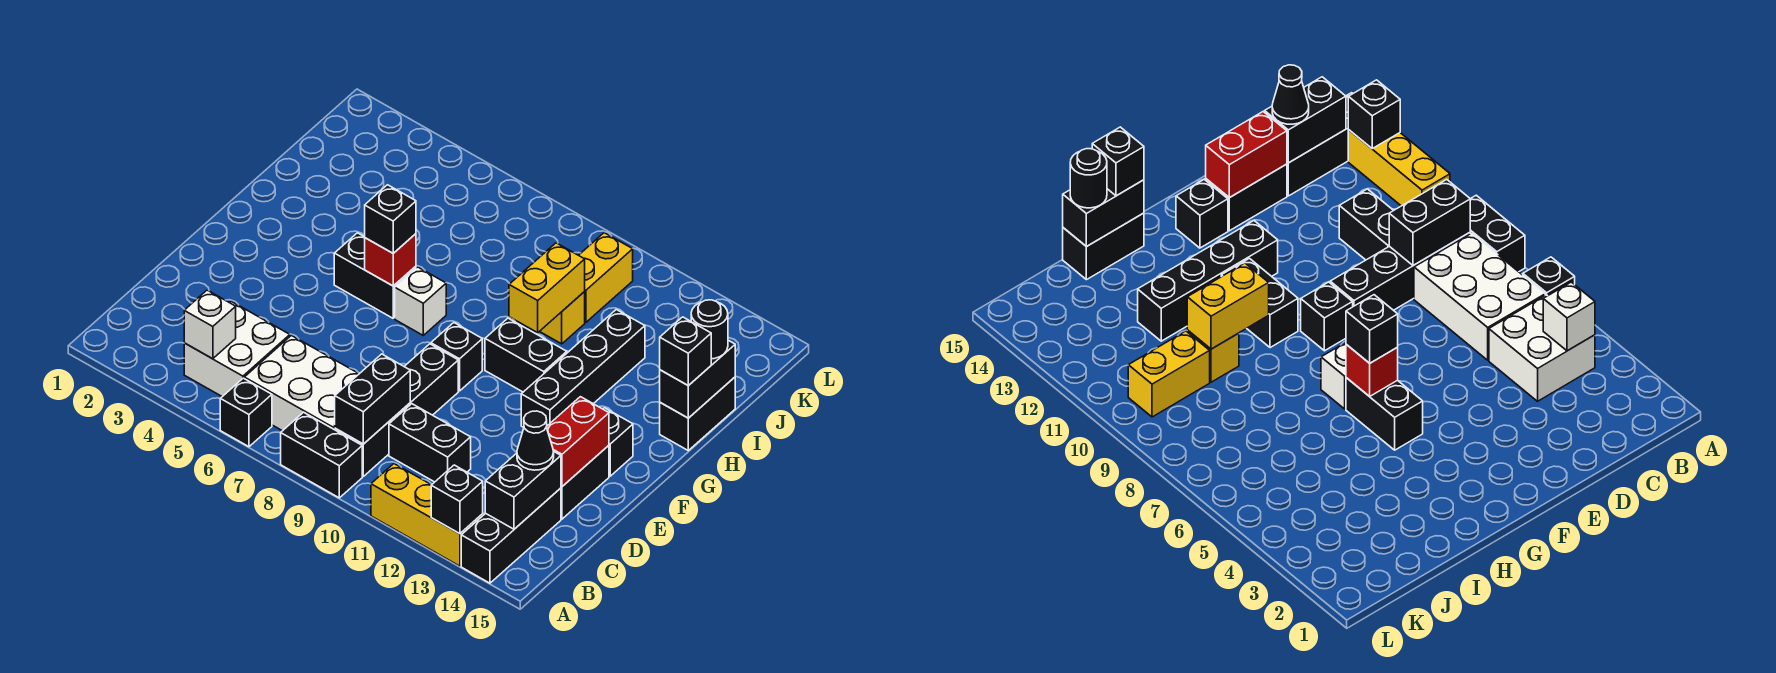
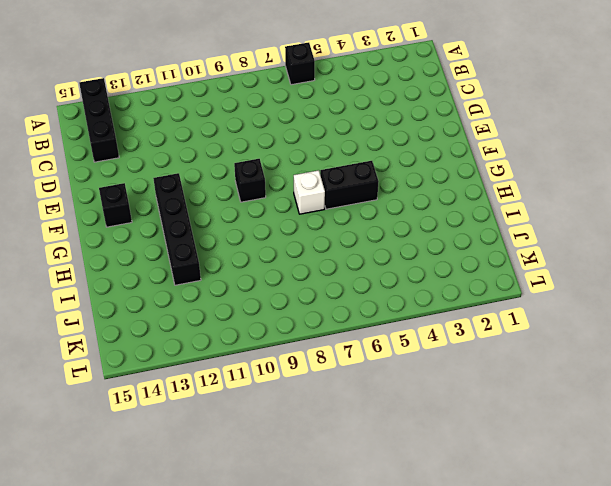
none -> black brick A8:A9 level 1
none -> yellow brick A11:A13 level 1
none -> white brick B4:C5 level 1
none -> white brick B6:C8 level 1

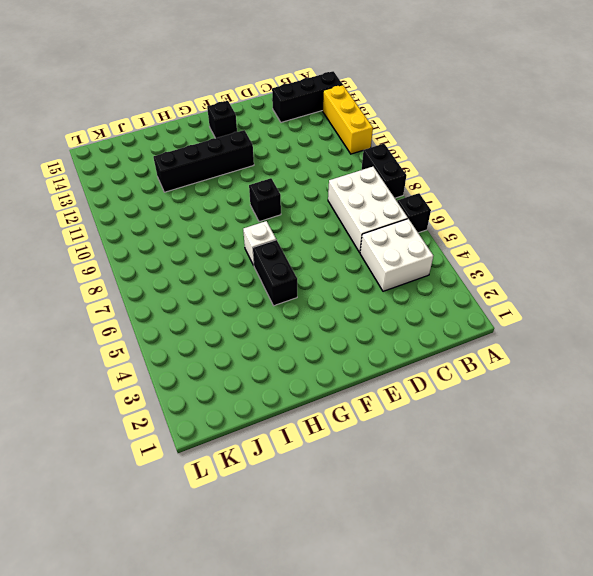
none -> black brick B9:E9 level 1
none -> black brick C10:C11 level 1
none -> black brick D14:E14 level 1
none -> black brick G10:G11 level 1

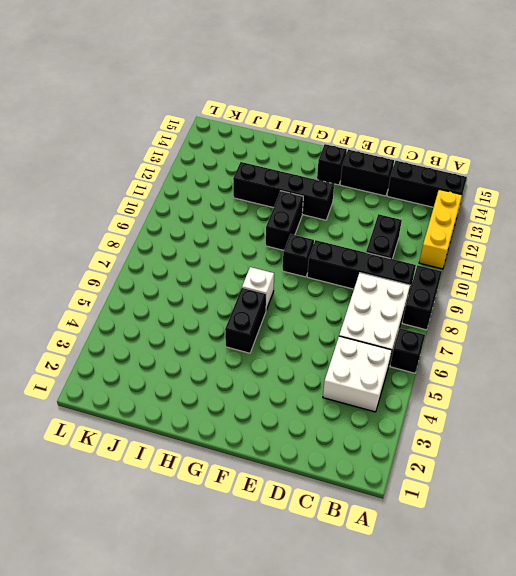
none -> black brick H15:I15 level 1
none -> yellow brick I10 level 1
none -> yellow brick J10:K10 level 1
none -> black brick A13 level 2

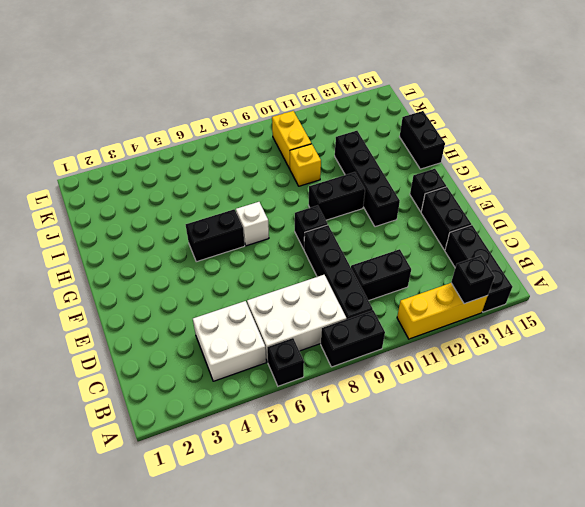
none -> white brick B4 level 2
none -> black brick B9:C9 level 2
none -> black brick B14:C14 level 2
none -> red brick D14:E14 level 2

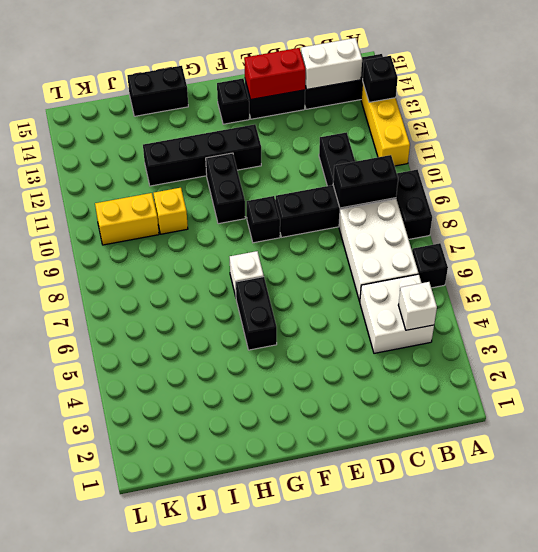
white brick B14:C14 level 2 -> black brick B14:C14 level 2
none -> red brick G6 level 2
none -> yellow brick H10:I10 level 2
none -> black brick H15:I15 level 2
none -> black cone C14 level 3

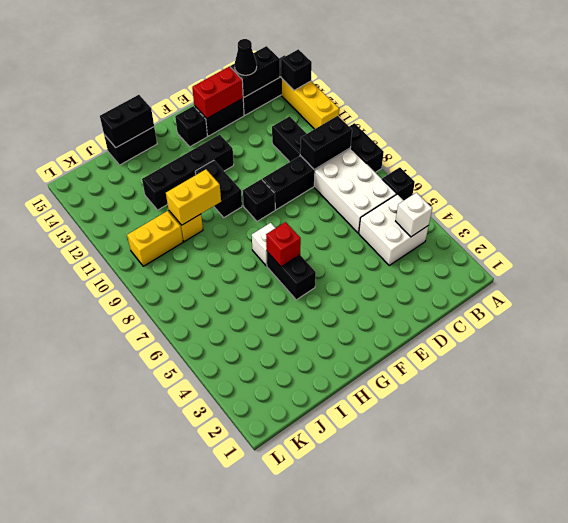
none -> black brick G6 level 3
none -> black brick H15 level 3
none -> black round brick I15 level 3

